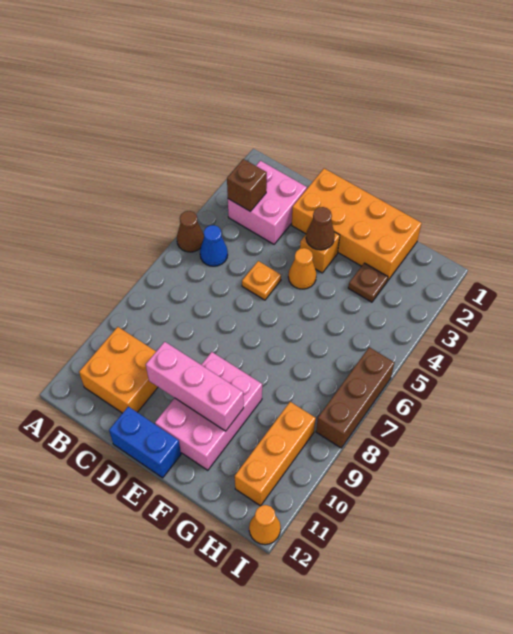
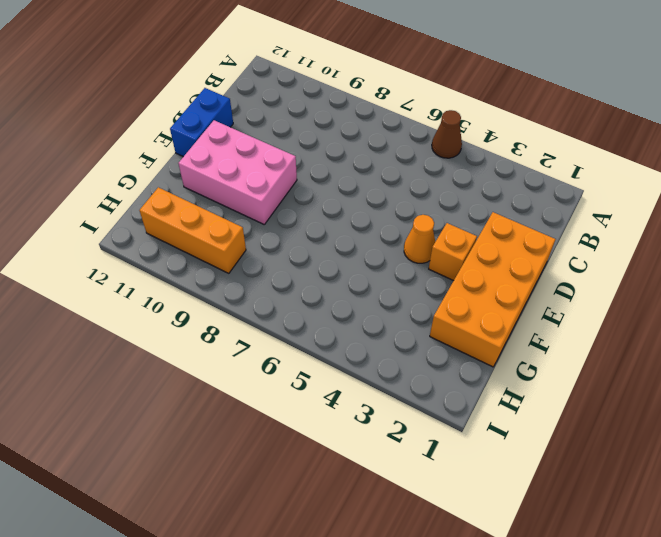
none -> pink brick B2:C3 level 1
none -> blue cone B5 level 1
none -> orange brick B10:C11 level 1

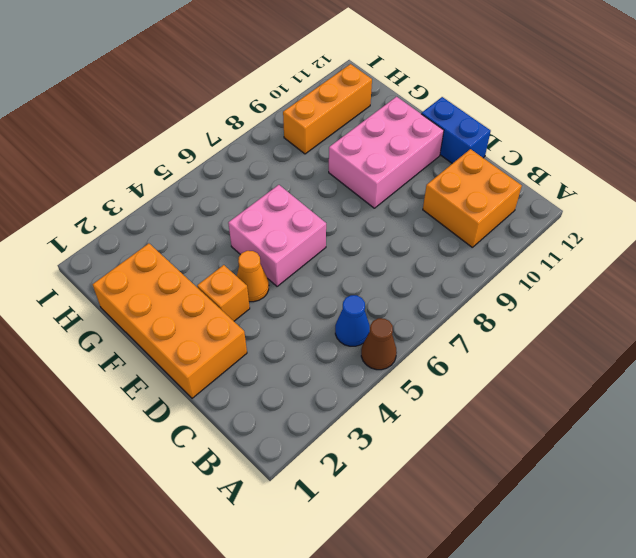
pink brick E5:F6 level 1 -> pink brick B2:C3 level 1
none -> orange plate D5 level 1
none -> brown plate G3 level 1
none -> brown brick I6:I8 level 1

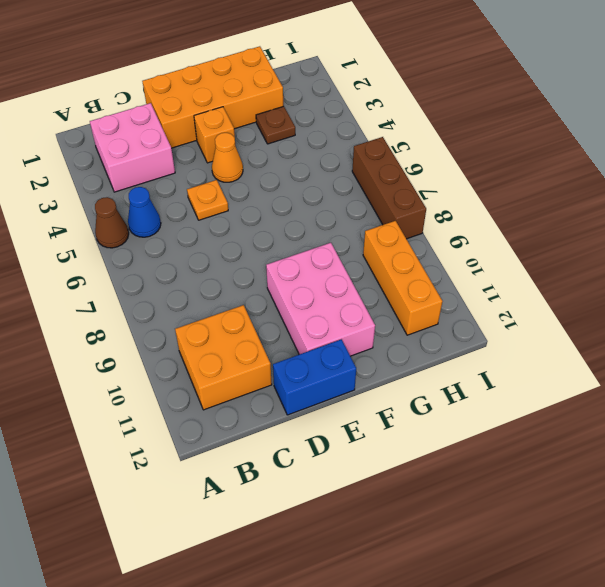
none -> orange cone I12 level 1
none -> brown brick B3 level 2
none -> pink brick D10:F10 level 2

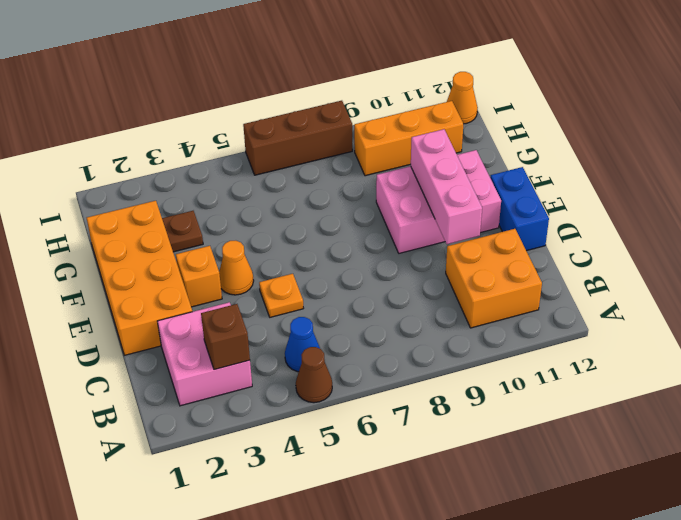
none -> brown cone E3 level 2

